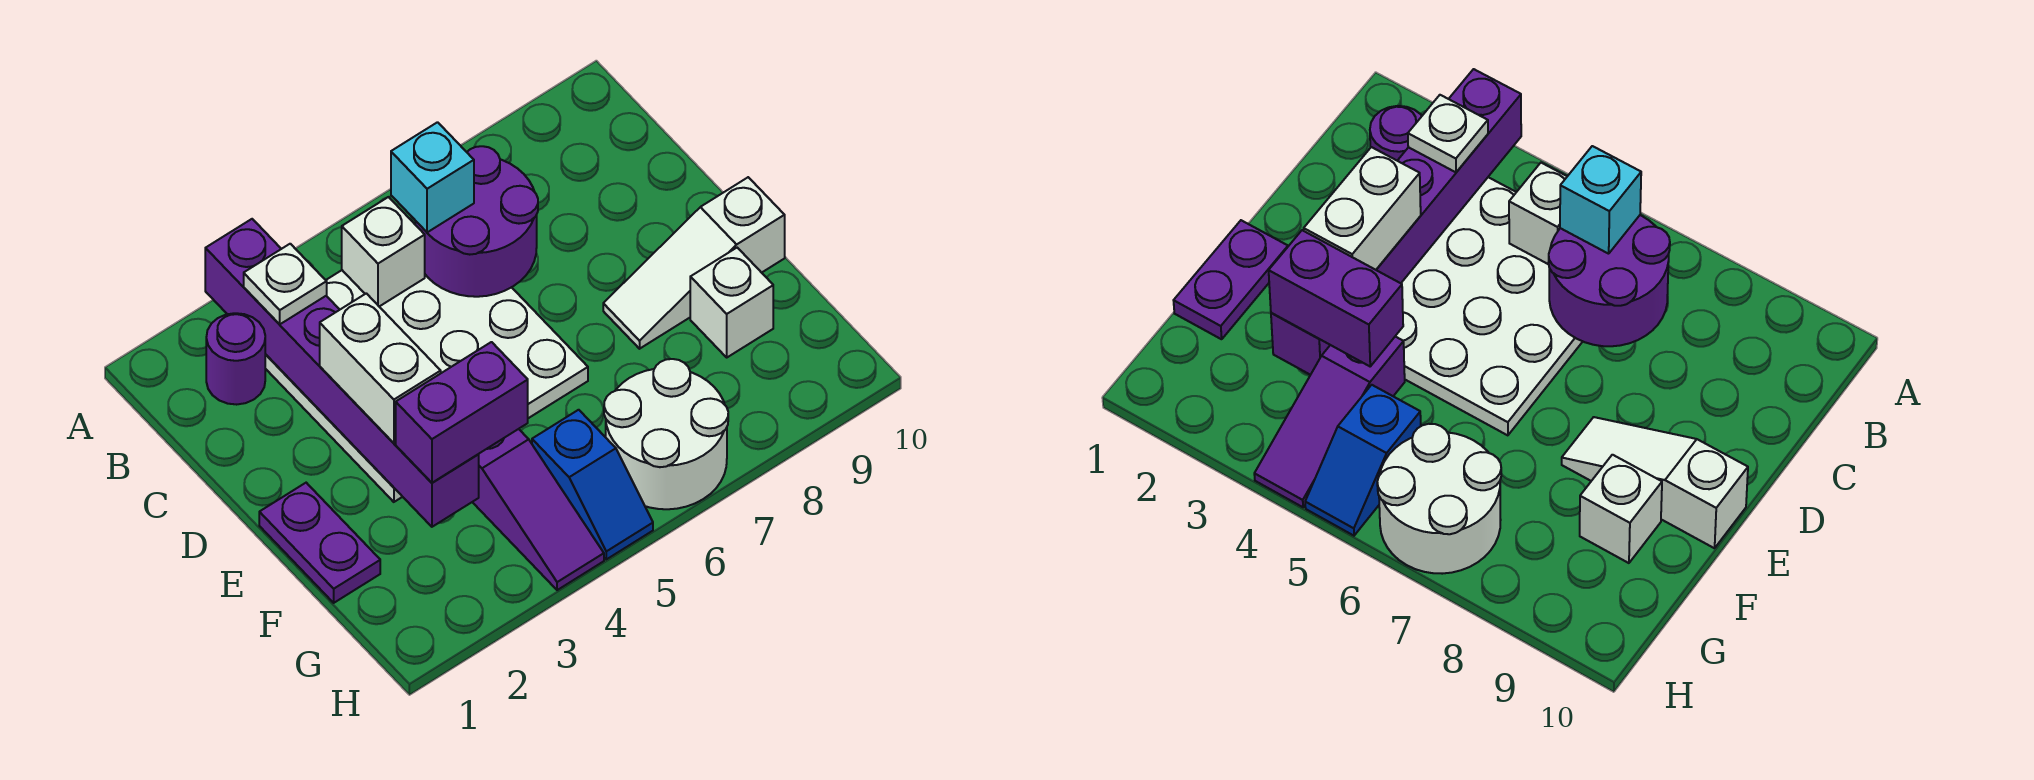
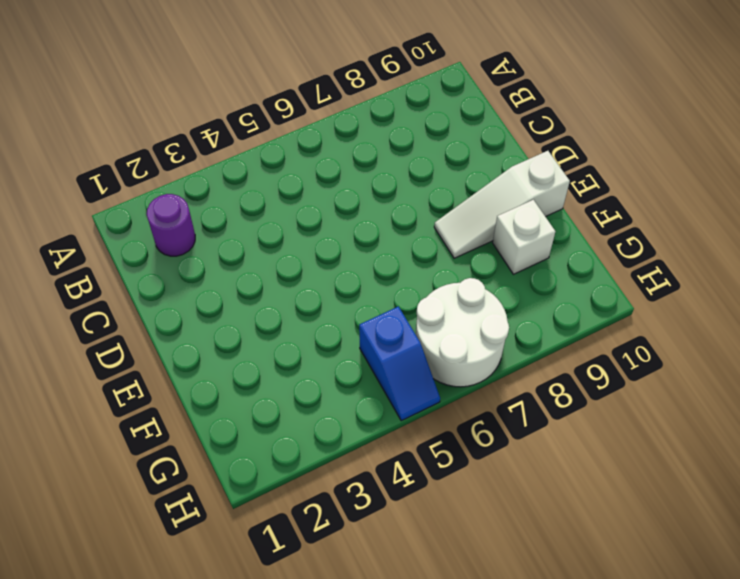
none -> white plate B3:E6 level 1
none -> purple plate E1:F1 level 1
none -> purple slope F4:H4 level 1 top F

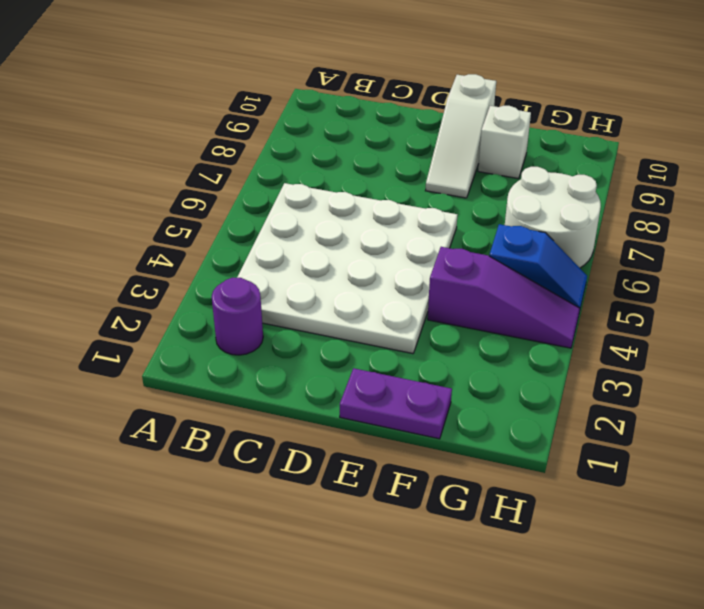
none -> purple brick A3:F3 level 2
none -> white brick B5 level 2
none -> purple round brick B6:C7 level 2

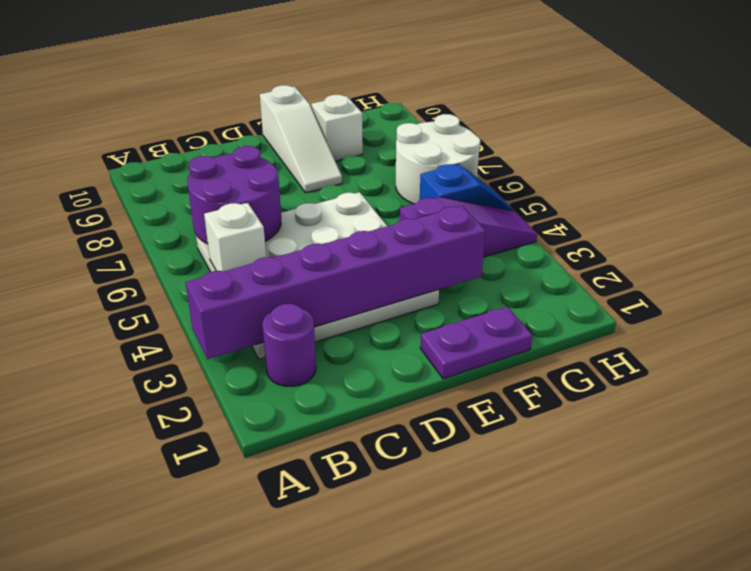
none -> white plate B3 level 3
none -> cyan brick B6 level 3
none -> white brick D3:E3 level 3

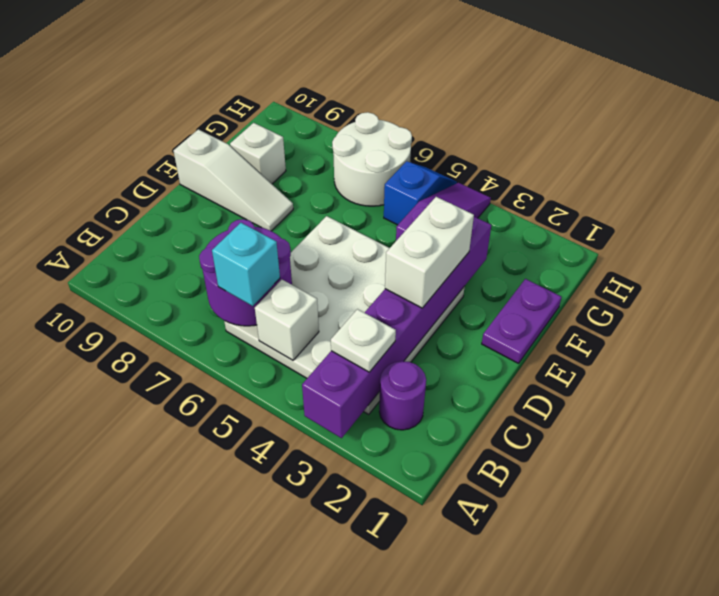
none -> purple brick F3:F4 level 3

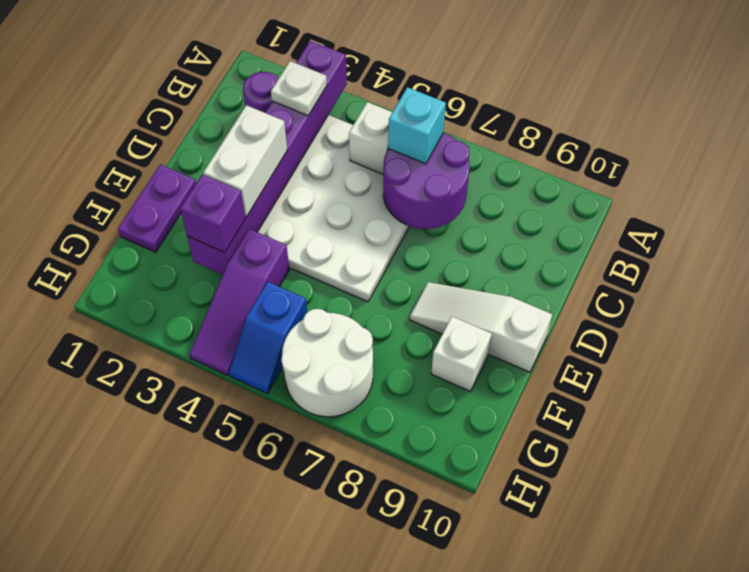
purple brick F3 level 3 -> purple brick F3:F4 level 3

